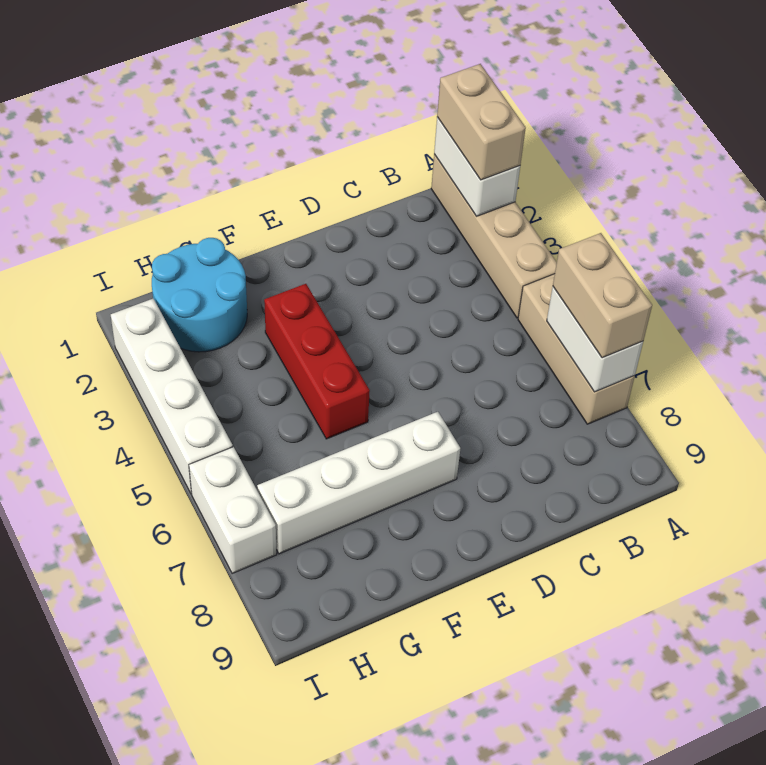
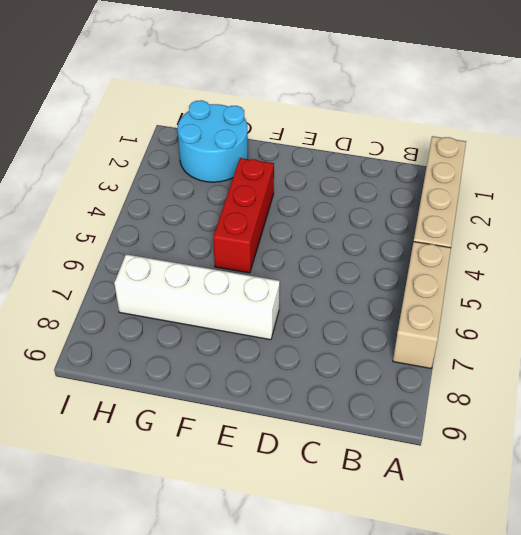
none -> white brick I2:I5 level 1
none -> white brick I6:I7 level 1

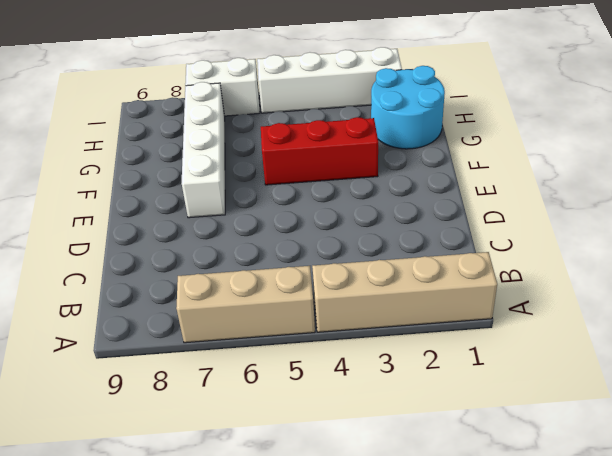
none -> white brick A1:A2 level 2
none -> white brick A6:A7 level 2

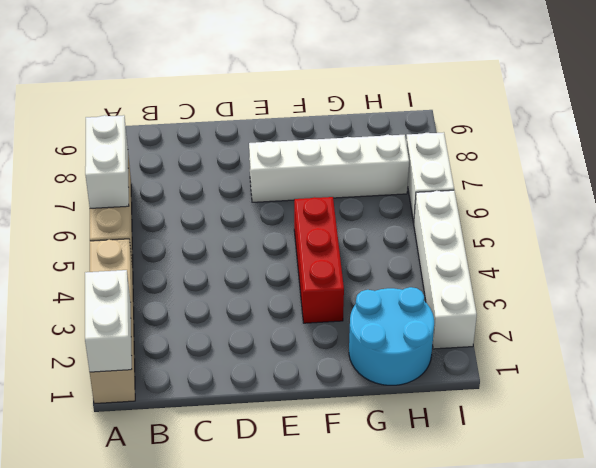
none -> tan brick A1:A2 level 3
none -> tan brick A6:A7 level 3

